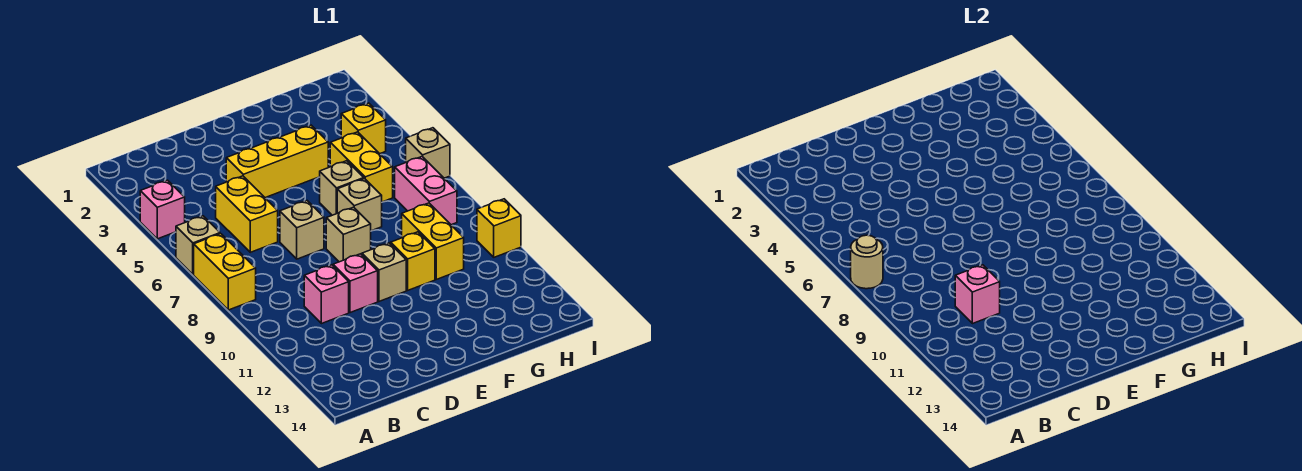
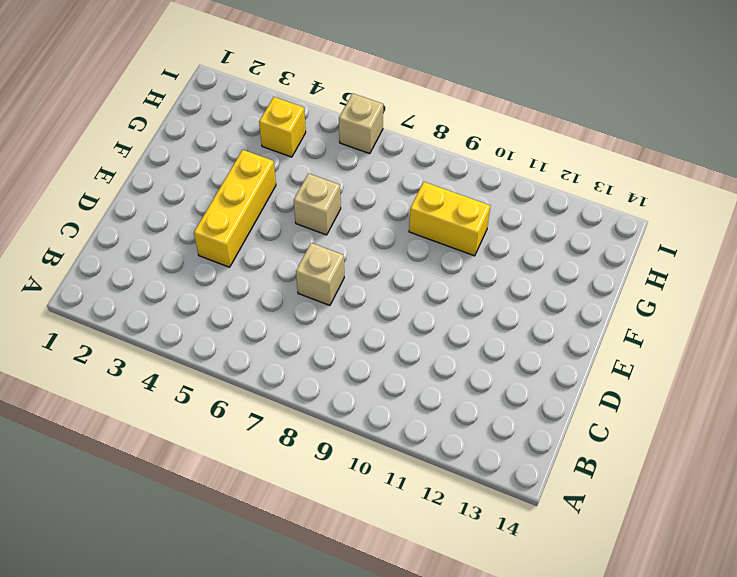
none -> pink brick A4 level 1
none -> tan brick A6 level 1
none -> yellow brick A7:A8 level 1

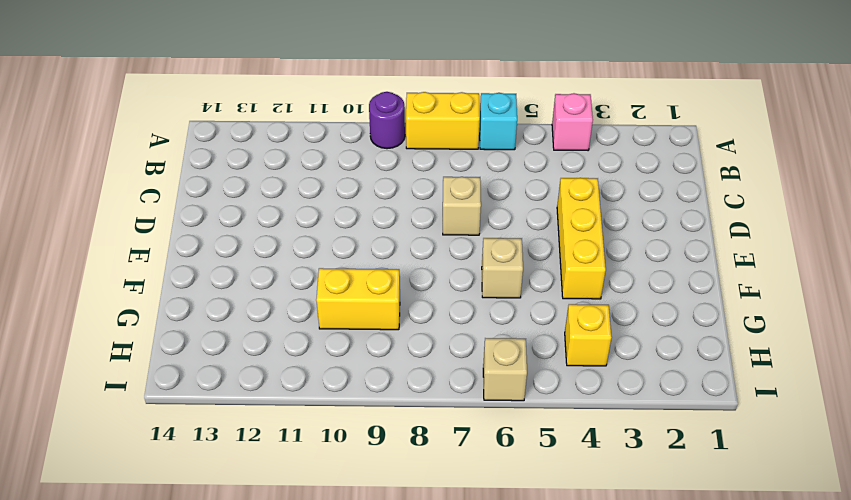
cyan brick A6 level 1 -> tan brick A6 level 1
purple round brick A9 level 1 -> none
none -> yellow brick C5:C6 level 1
none -> pink brick C10 level 1
none -> pink brick D10 level 1

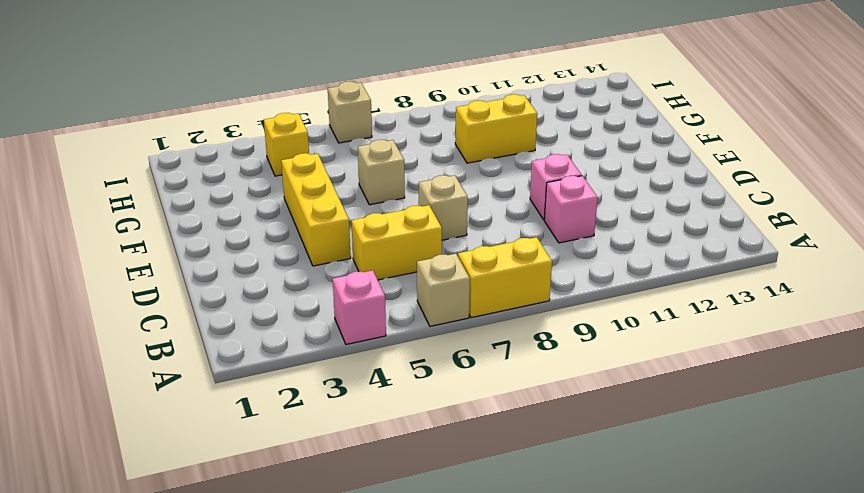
none -> tan brick E8 level 1
none -> tan brick E10 level 1
none -> tan brick F7 level 1

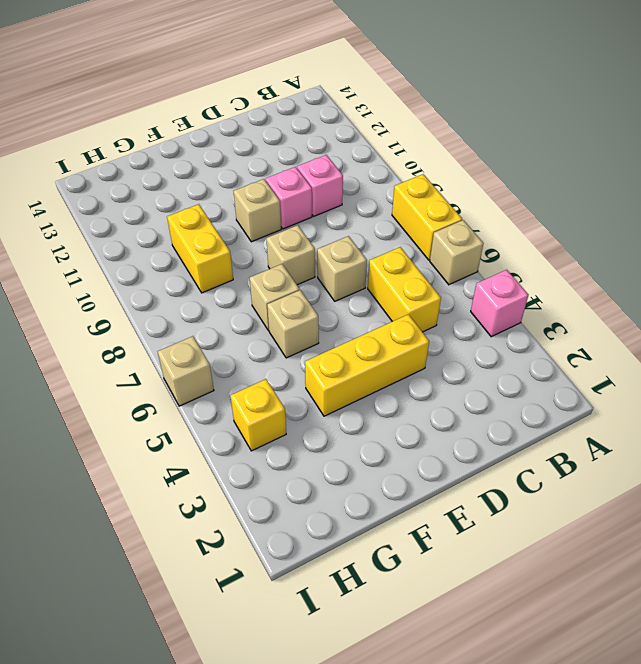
none -> yellow brick F10 level 1
none -> yellow brick G5:G6 level 1
none -> pink brick H7:H8 level 1

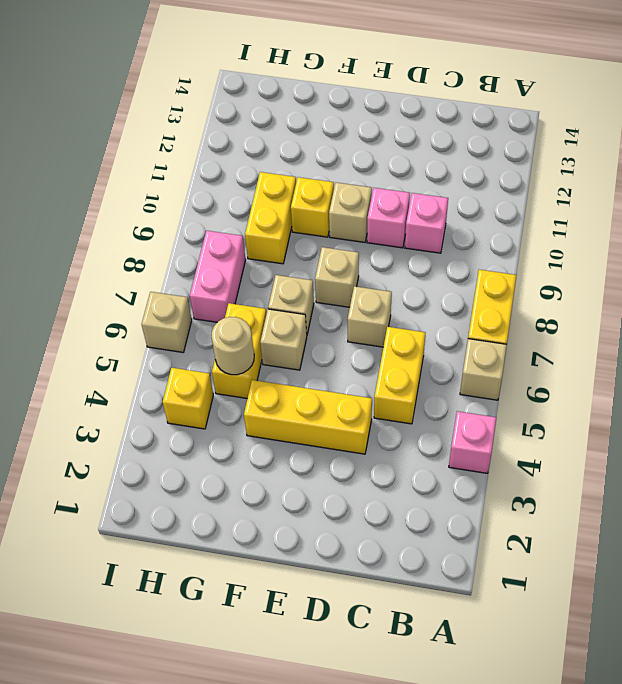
tan round brick G5 level 2 -> tan round brick A7 level 2
none -> yellow brick I10 level 1
none -> pink brick C10 level 2

